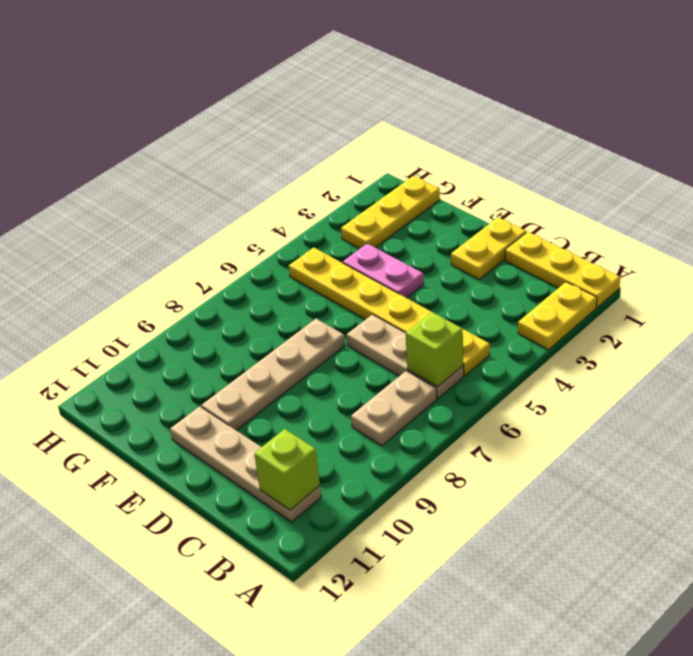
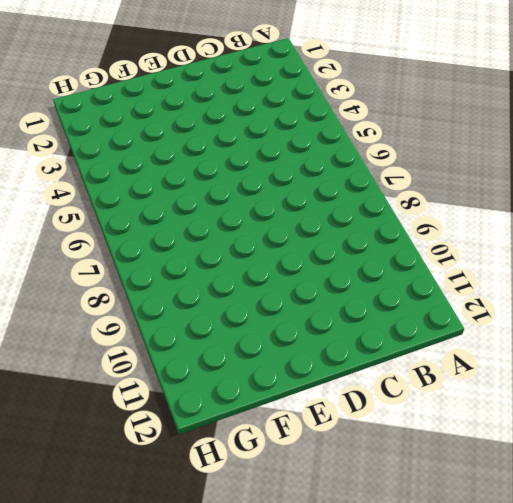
none -> yellow plate A1:C1 level 1
none -> yellow plate A2:A3 level 1
none -> yellow plate B5:G5 level 1

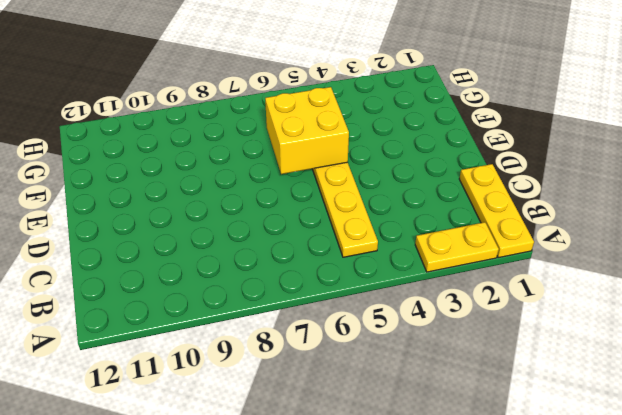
yellow brick E5:F6 level 2 -> none
none -> tan plate B6:D6 level 1
none -> tan plate B7:B8 level 1
none -> tan plate B11:E11 level 1

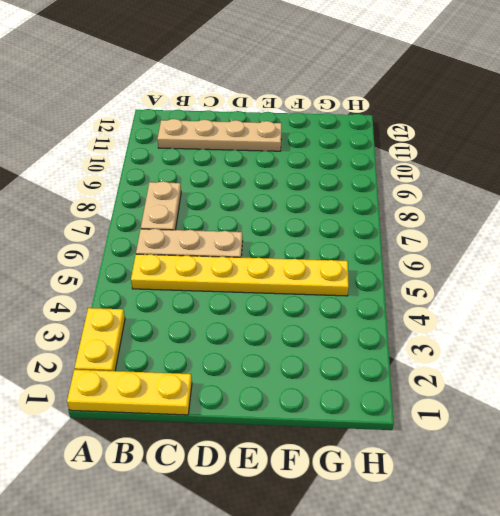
none -> yellow plate D1:D2 level 1
none -> pink plate E4:F4 level 1
none -> tan plate E7:E10 level 1

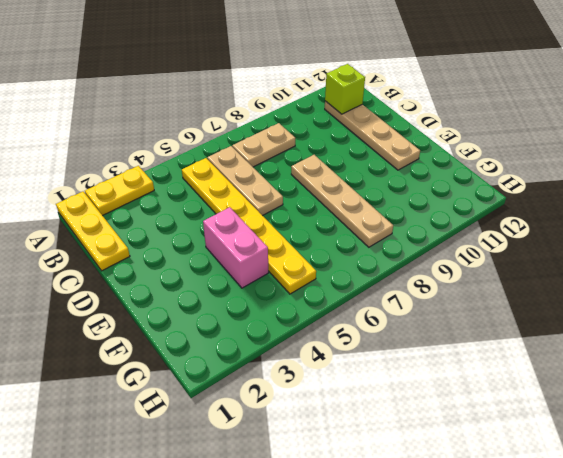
tan plate D8:G8 level 1 -> tan plate E7:E10 level 1
pink brick E4:F4 level 1 -> pink plate E4:F4 level 1
none -> yellow plate D1:D2 level 1
none -> yellow plate G1:G3 level 1
none -> lime brick B6 level 2

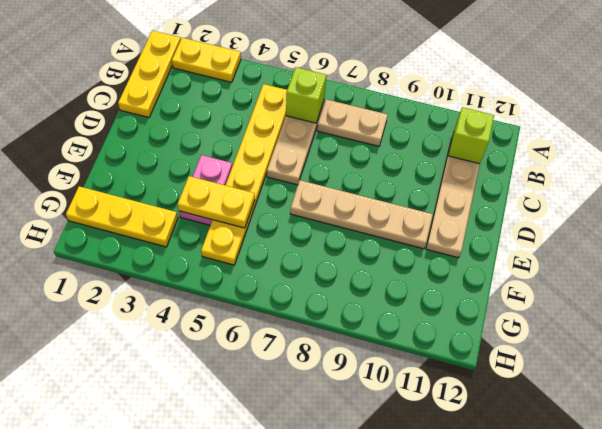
yellow plate F4:F5 level 2 -> yellow plate D1:D2 level 1

